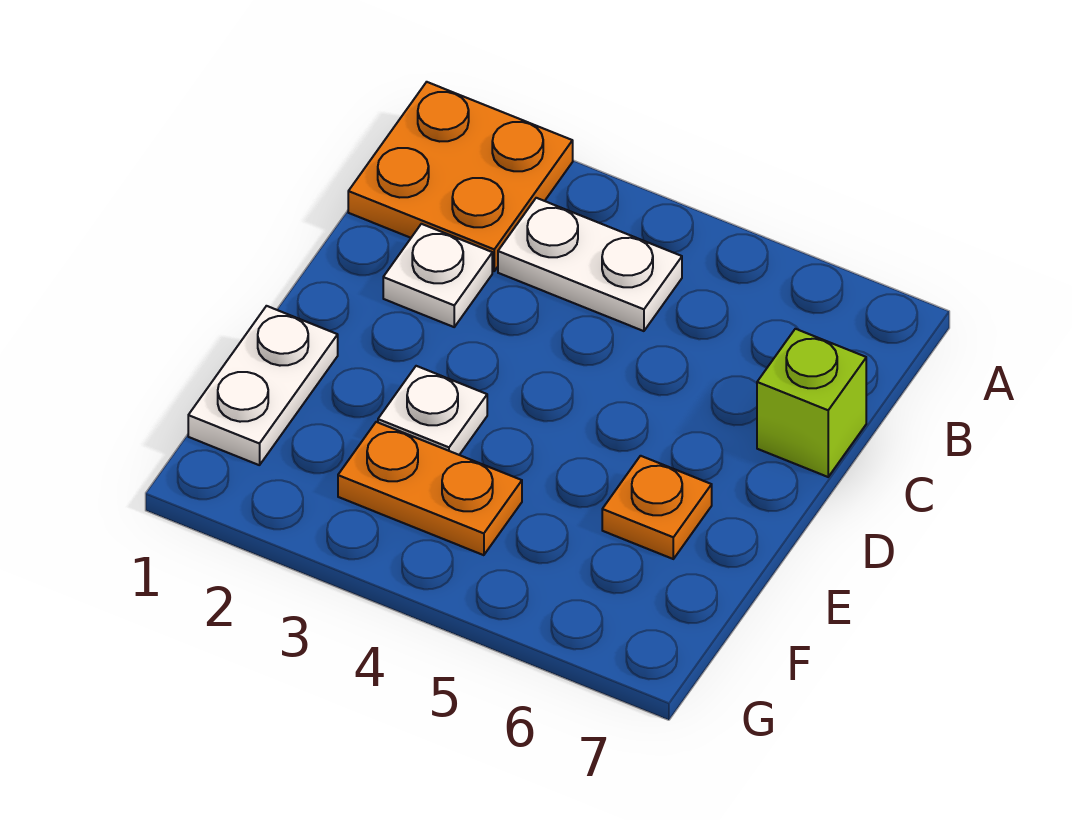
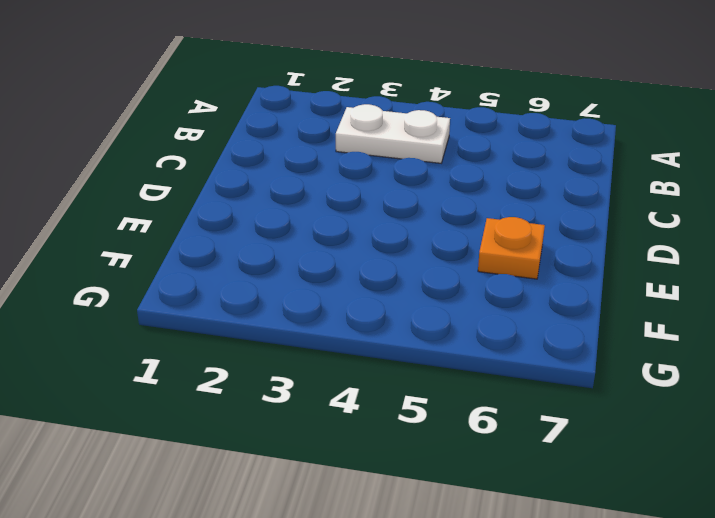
none -> orange plate A1:B2 level 1
none -> white plate C2 level 1

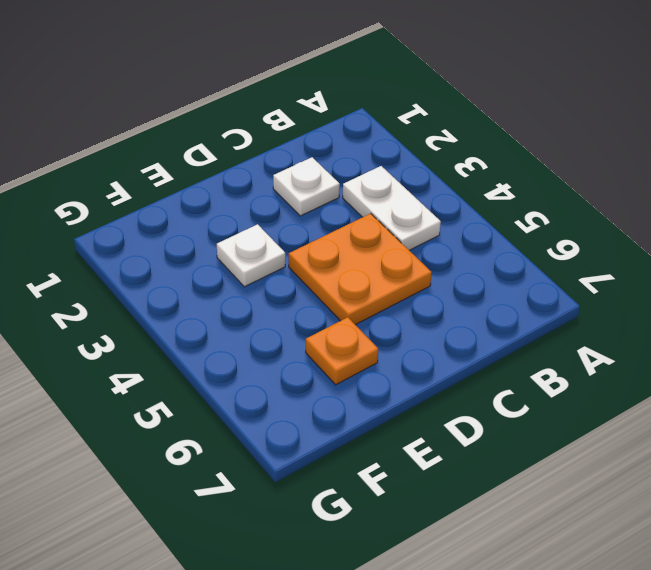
orange plate C4:D5 level 1 -> orange plate A1:B2 level 1
none -> lime brick C7 level 1
none -> white plate E1:F1 level 1

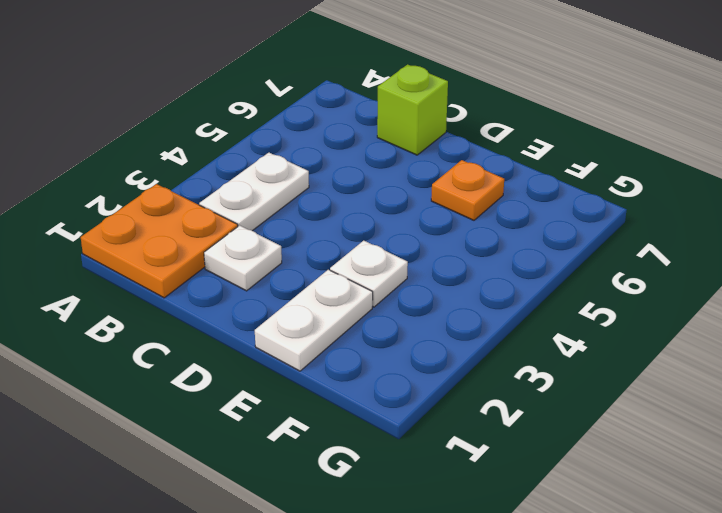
white plate E1:E2 level 1 -> white plate E1:F1 level 1
none -> orange plate F3:F4 level 1

